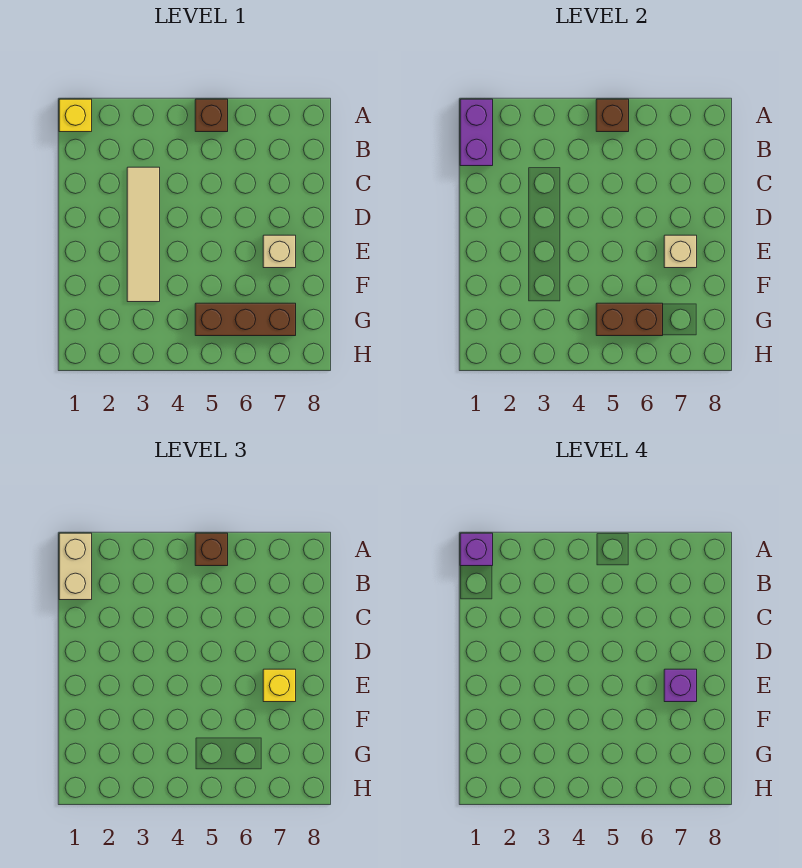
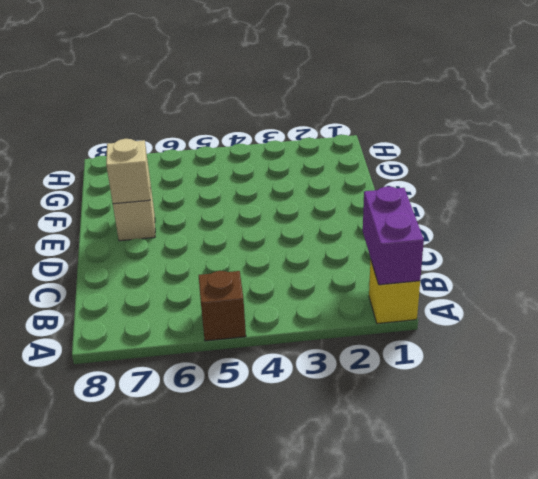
none -> tan tile C3:F3 level 1
none -> brown brick G5:G7 level 1
none -> brown brick A5 level 2

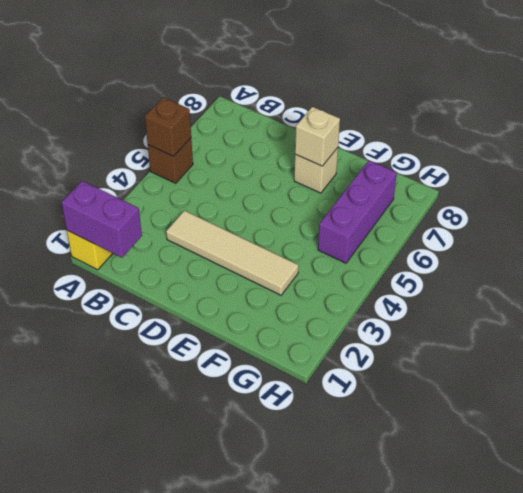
purple brick G5:G7 level 1 -> brown brick G5:G7 level 1
none -> brown brick G5:G6 level 2
none -> tan brick A1:B1 level 3
none -> brown brick A5 level 3

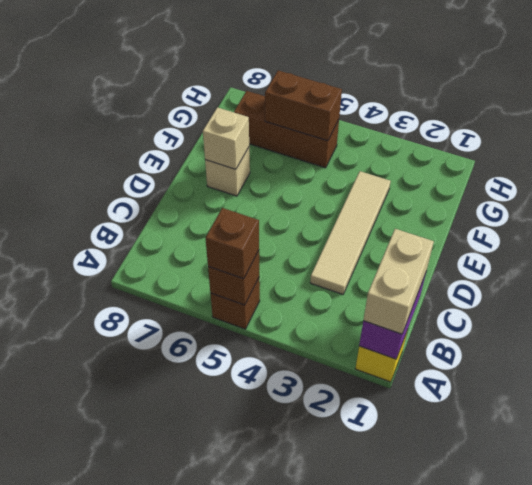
none -> yellow brick E7 level 3
none -> purple brick A1 level 4
none -> purple brick E7 level 4

